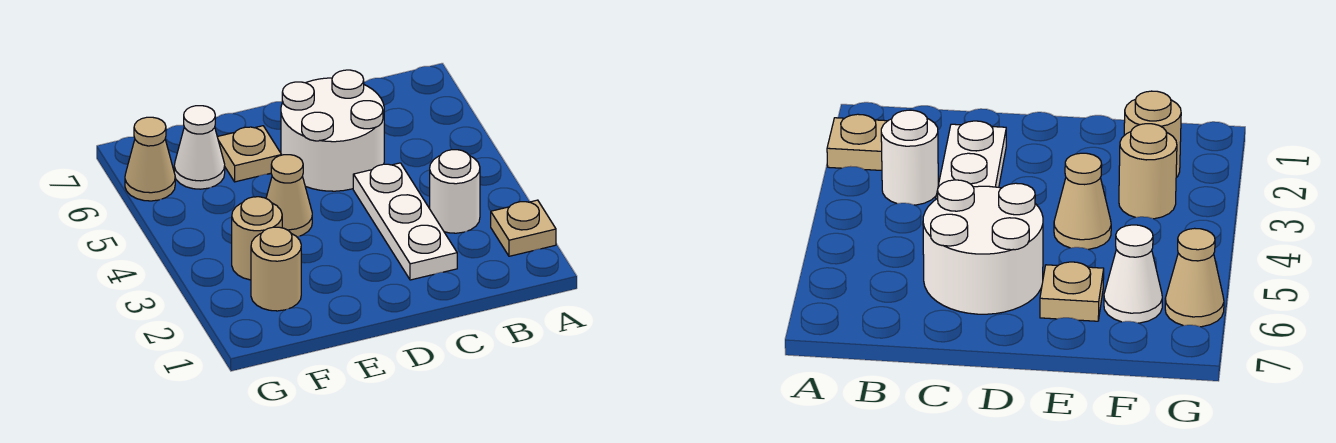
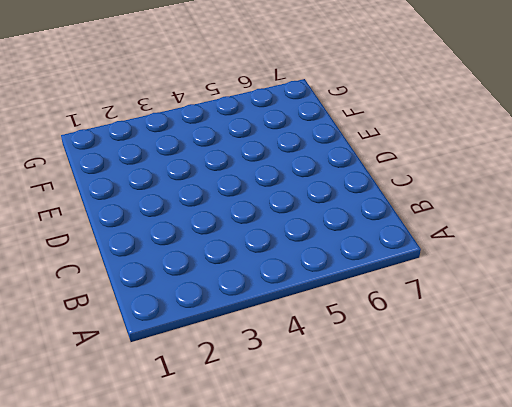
none -> tan plate A2 level 1
none -> white round brick B3 level 1

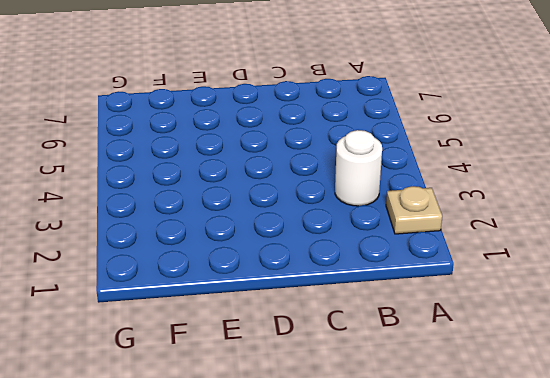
none -> white plate C2:C4 level 1
none -> white round brick C5:D6 level 1

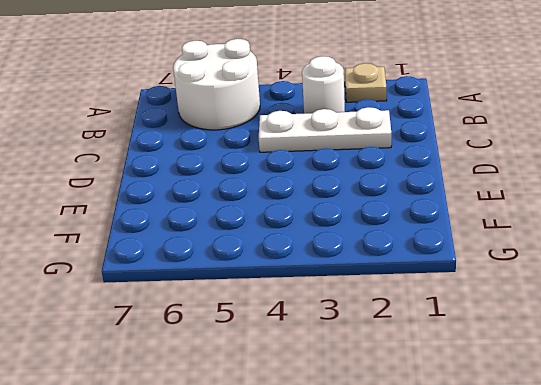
white round brick A5:B6 level 1 -> white round brick C5:D6 level 1
none -> tan cone E4 level 1
none -> tan plate E6 level 1

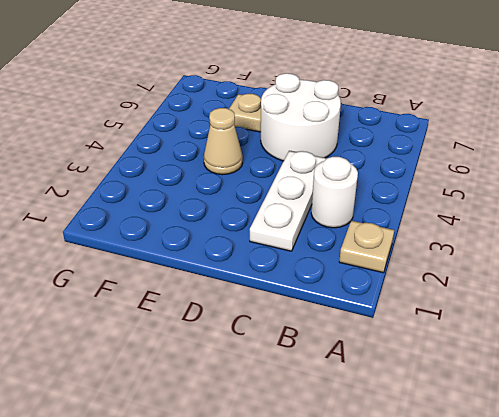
none -> tan round brick F2 level 1
none -> tan round brick F3 level 1

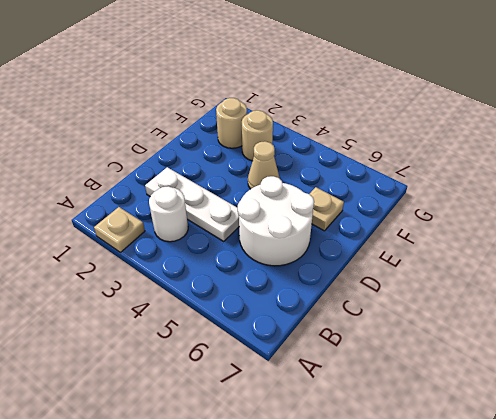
none -> white cone F6 level 1
none -> tan cone G6 level 1

